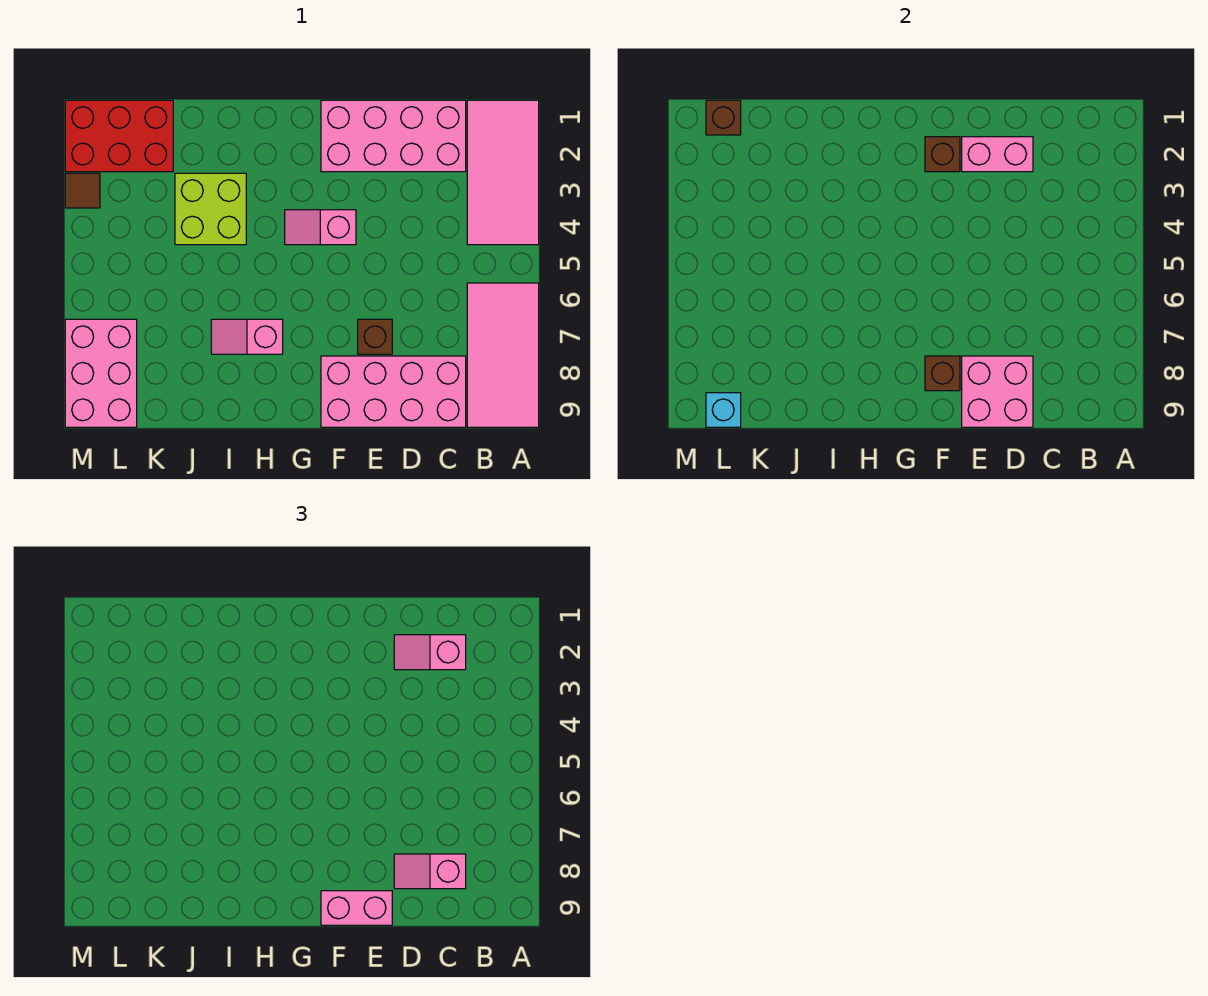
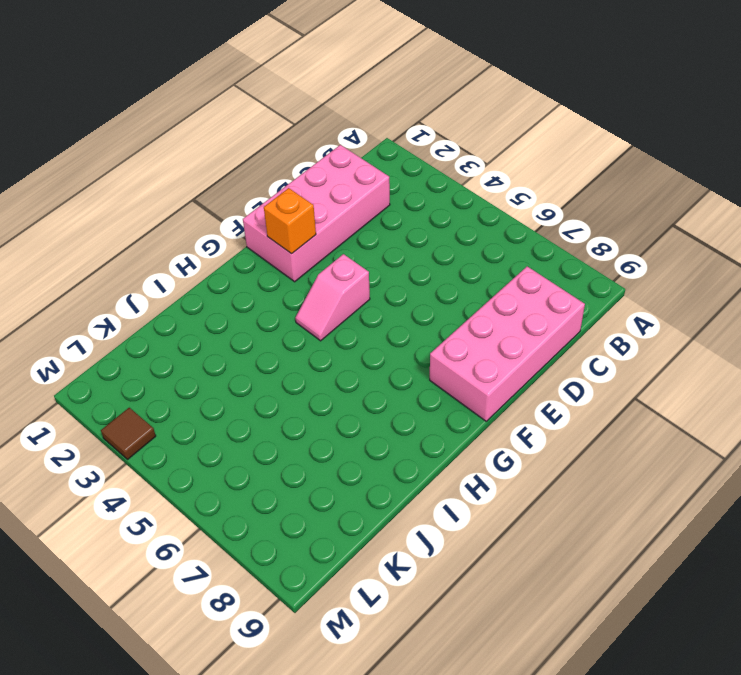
orange brick F2 level 2 -> brown brick F2 level 2
none -> pink tile A1:B4 level 1
none -> pink tile A6:B9 level 1
none -> brown brick E7 level 1

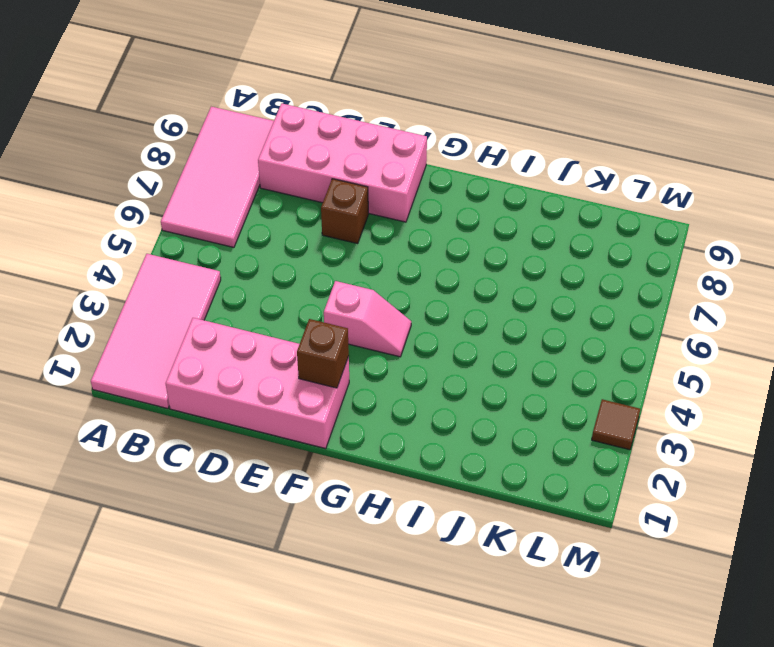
none -> pink slope H7:I7 level 1 top H
none -> lime brick I3:J4 level 1
none -> red brick K1:M2 level 1

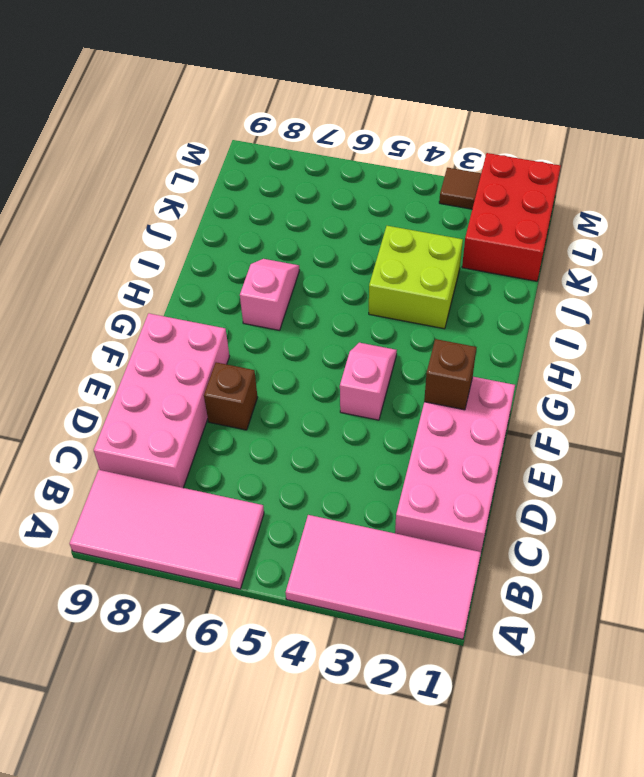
none -> pink brick L7:M9 level 1
none -> pink brick D2:E2 level 2
none -> pink brick D8:E9 level 2

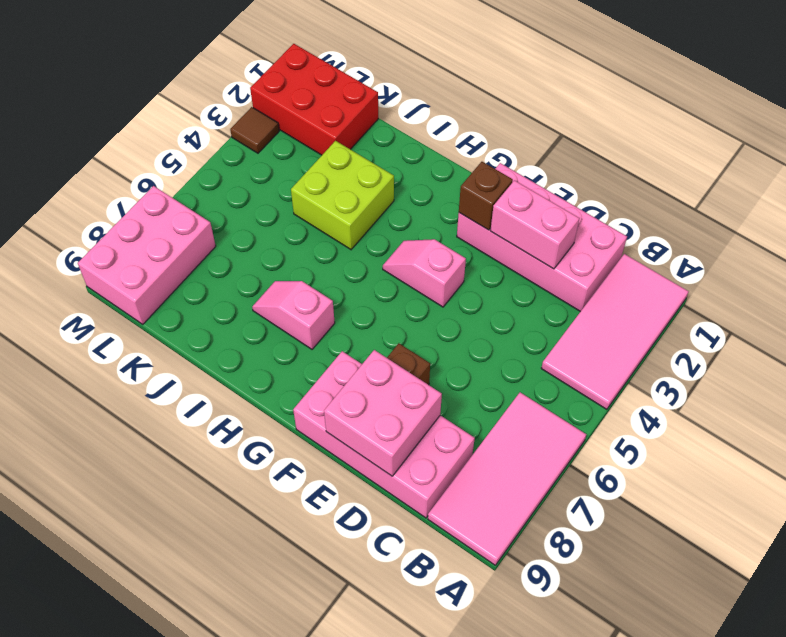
none -> brown brick F8 level 2
none -> brown brick L1 level 2
none -> cyan brick L9 level 2

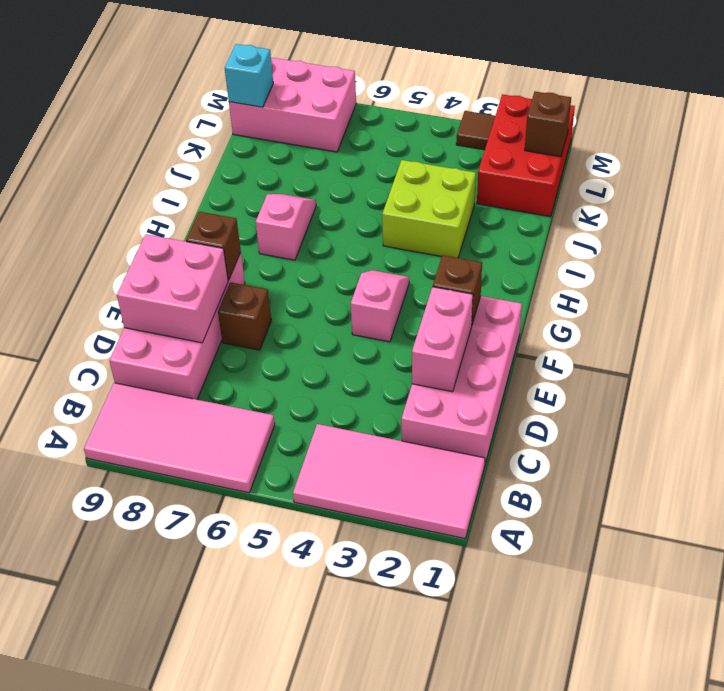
none -> pink slope C2:D2 level 3 top C
none -> pink slope C8:D8 level 3 top C
none -> pink brick E9:F9 level 3

